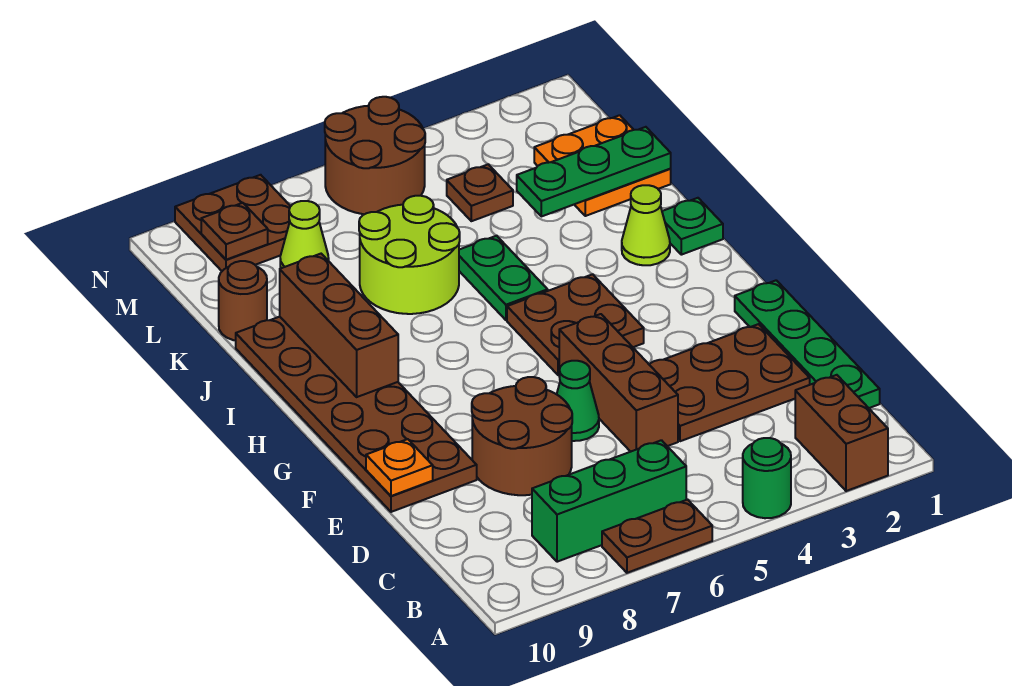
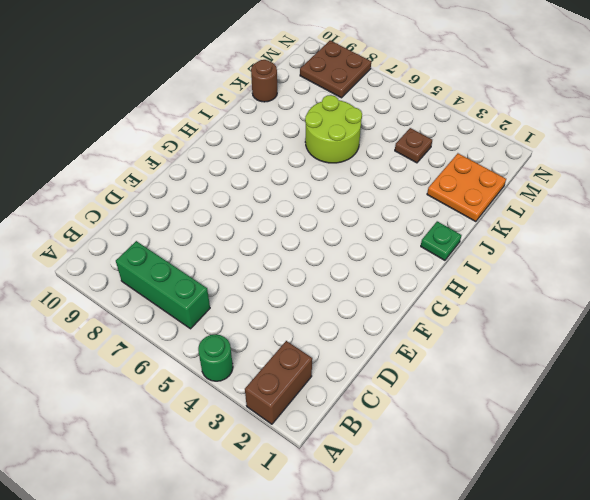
none -> brown plate A6:A7 level 1
none -> green plate C1:F1 level 1
none -> brown plate D2:E4 level 1

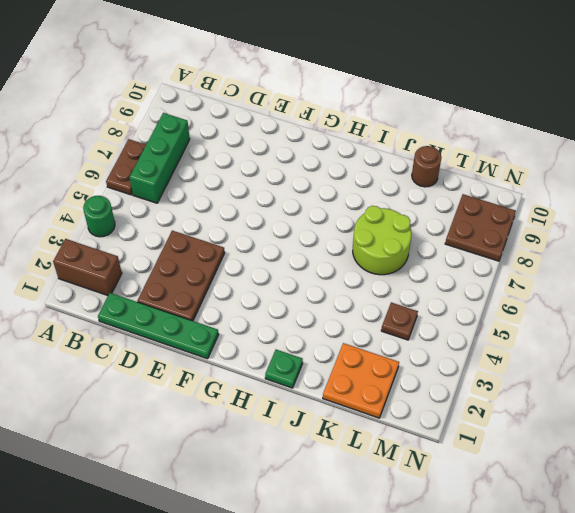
none -> brown brick D5:F5 level 1
none -> brown round brick D7:E8 level 1
none -> green cone E6 level 1

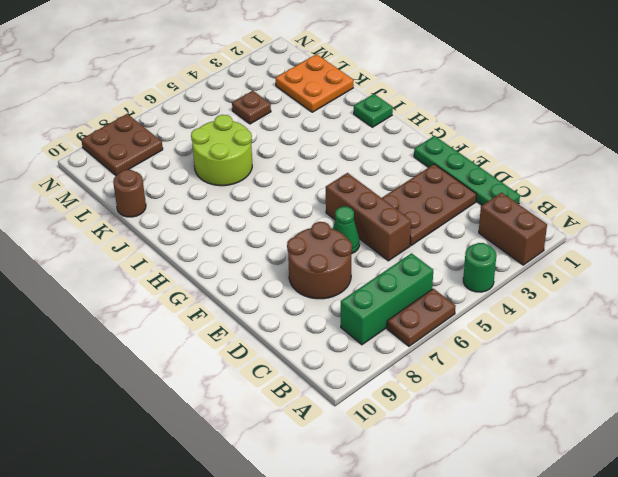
none -> brown plate E9:J10 level 1
none -> brown plate G4:H5 level 1
none -> lime cone I2 level 1

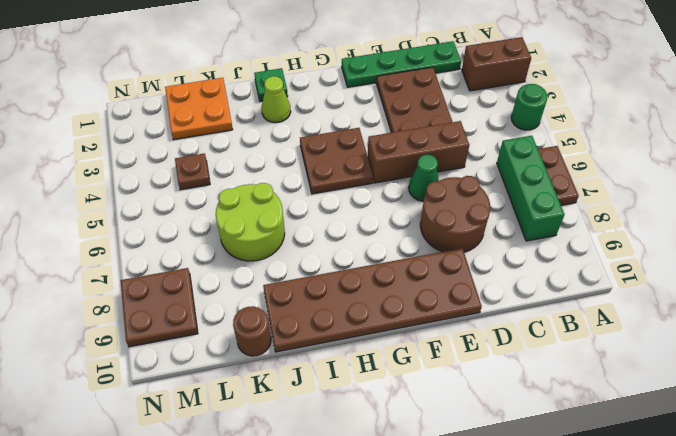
none -> green plate I5:J5 level 1
none -> lime cone L8 level 1
none -> brown round brick M5:N6 level 1

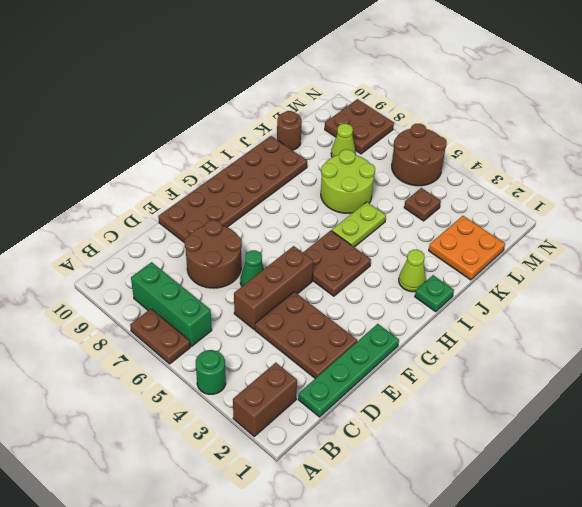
lime plate I5:J5 level 1 -> green plate I5:J5 level 1
none -> orange plate E10 level 2
none -> brown brick H9:J9 level 2
none -> green plate K1:K3 level 2

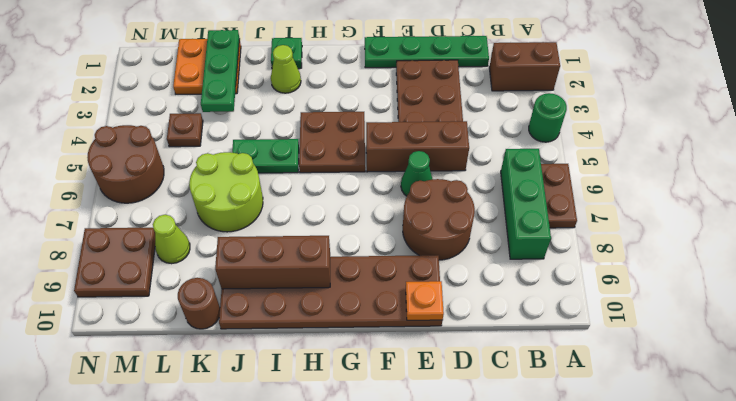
none -> brown plate M9 level 2

